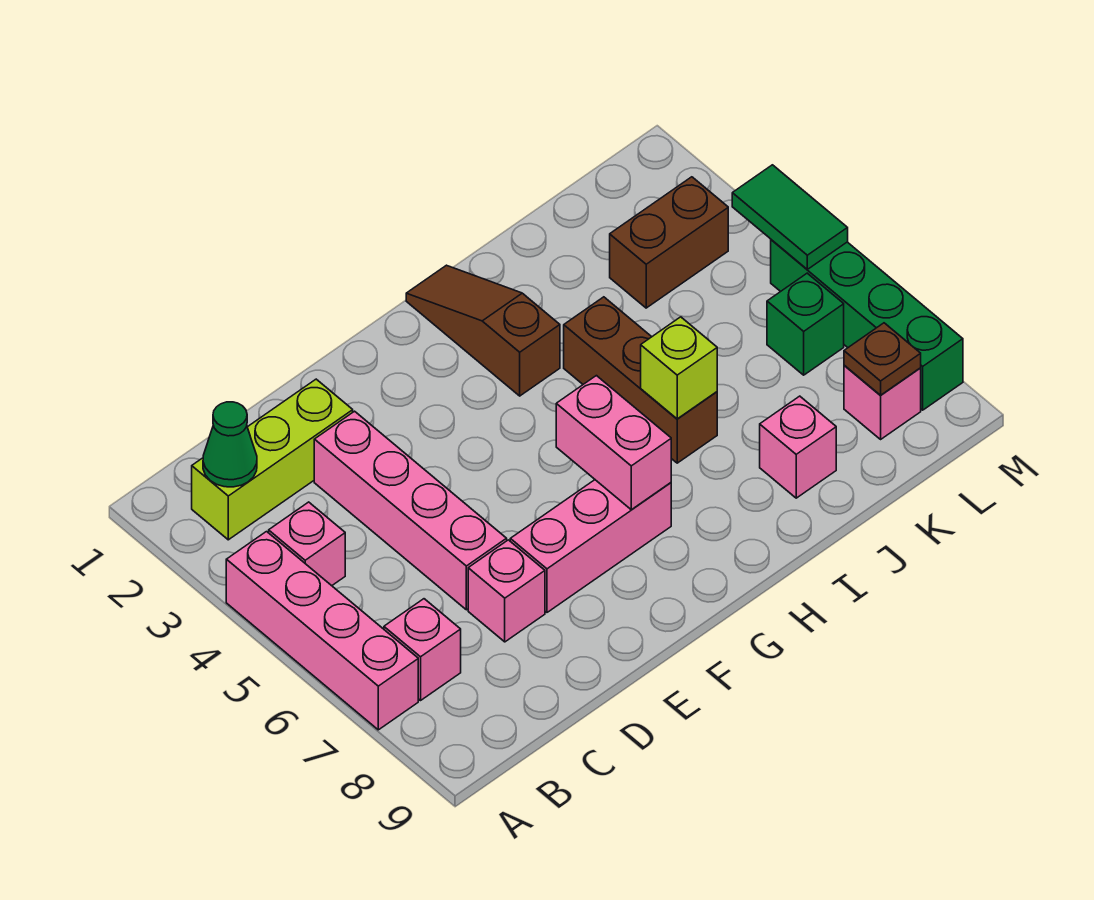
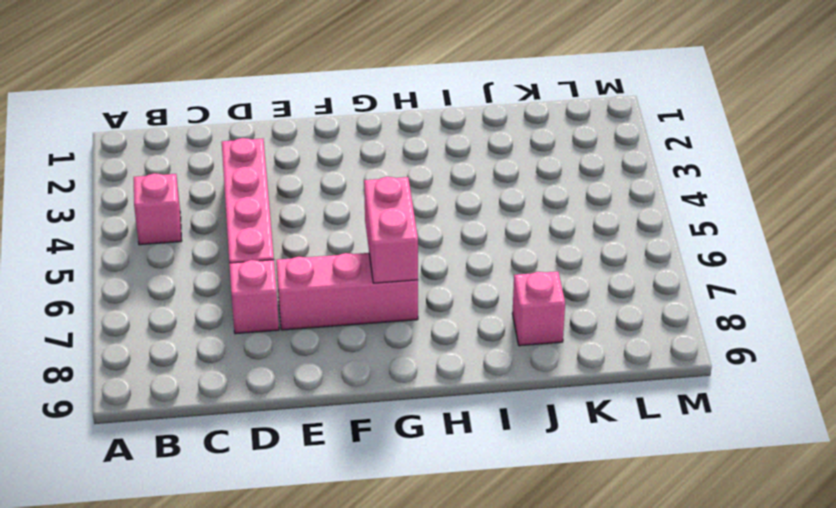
none -> pink brick A4:A7 level 1
none -> lime brick B2:D2 level 1
none -> pink brick B7 level 1

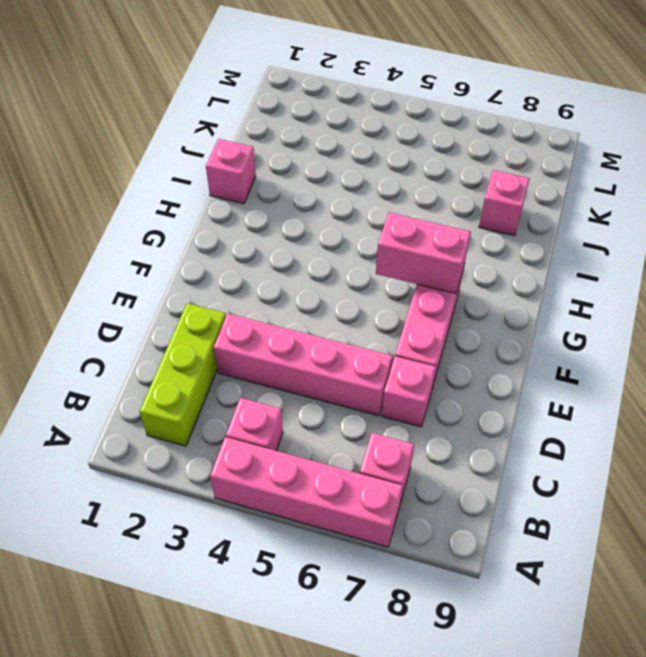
pink brick I1 level 1 -> pink brick L8 level 1
none -> brown slope H1:H3 level 1 top 3
none -> brown brick I4:I6 level 1
none -> brown brick K3:L3 level 1

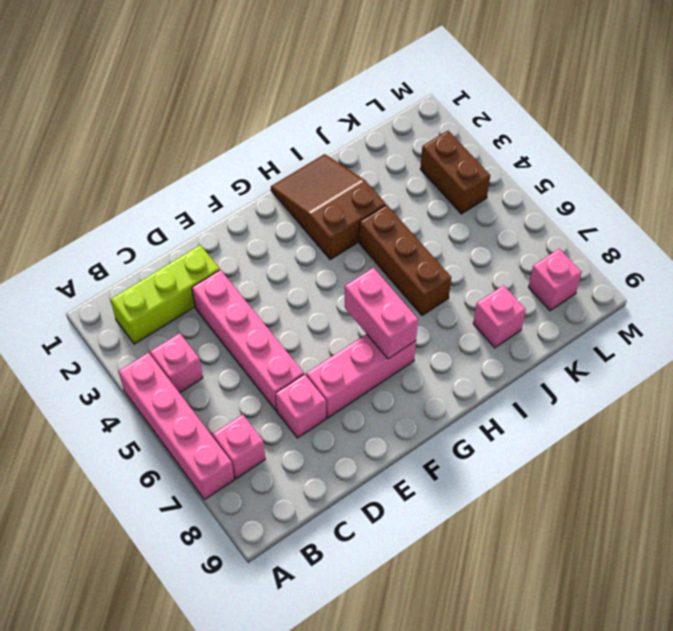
brown slope H1:I3 level 1 top 3 -> brown slope H1:H3 level 1 top 3
brown brick L3:L4 level 1 -> brown brick K3:L3 level 1
none -> green brick L6 level 1
none -> green brick M5:M8 level 1
none -> green cone B2 level 2

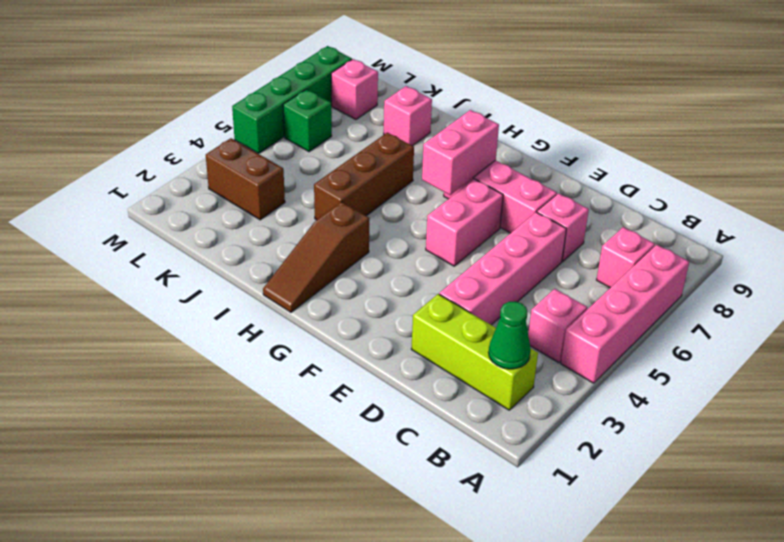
pink brick F5:F6 level 1 -> none
none -> lime brick I6 level 2
none -> brown plate L8 level 2
none -> green tile M4:M5 level 2

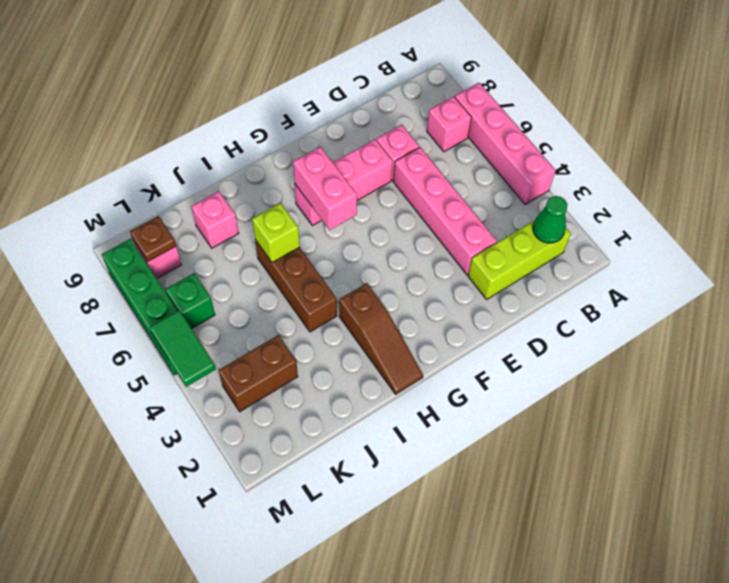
none -> pink brick B4 level 1

